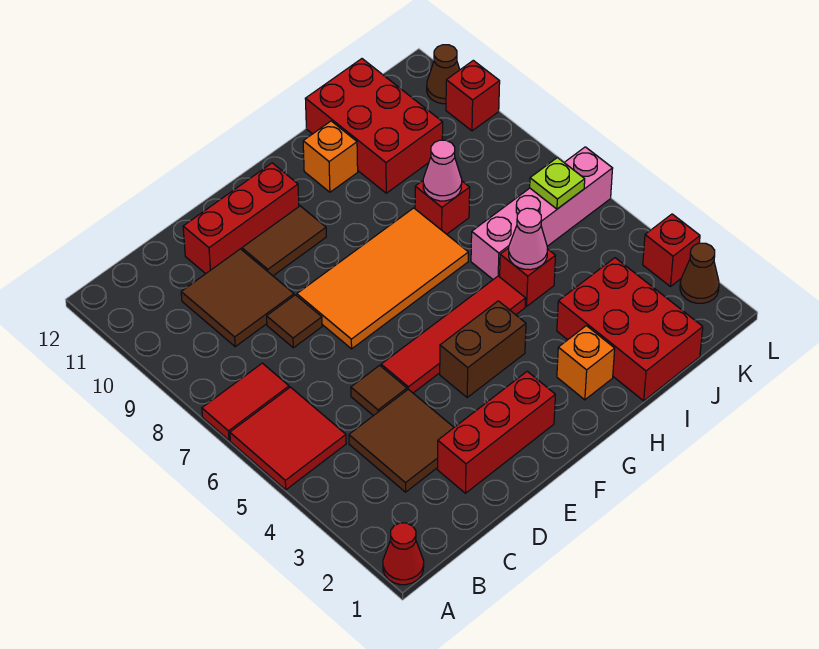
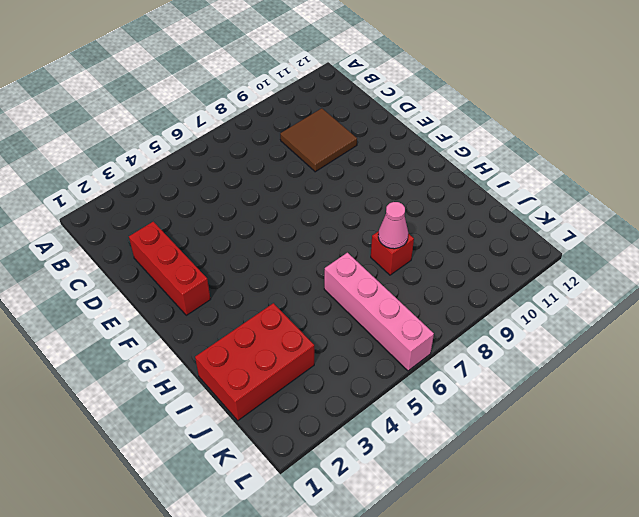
none -> red cone A1 level 1
none -> red tile A5:B6 level 1
none -> red tile A7:B7 level 1

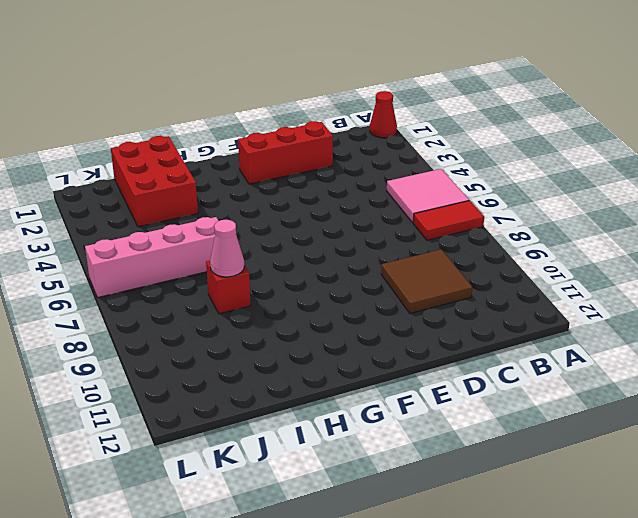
pink tile A5:B6 level 1 -> red tile A5:B6 level 1
none -> brown tile C3:D4 level 1
none -> brown tile D5 level 1
none -> brown tile D8 level 1

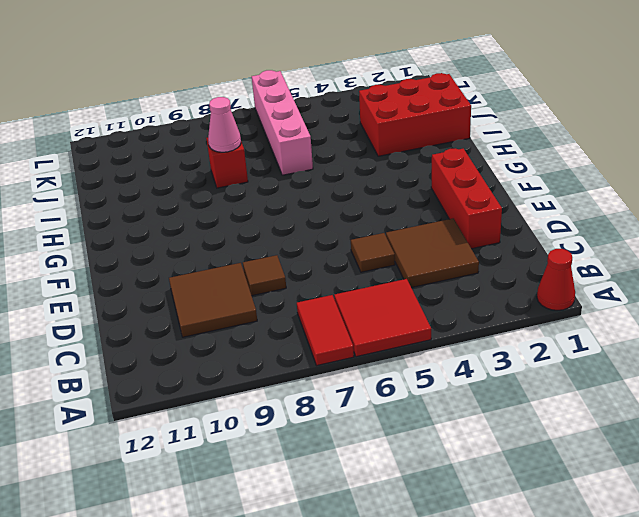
none -> red brick D11:F11 level 1
none -> red tile E5:H5 level 1
none -> orange tile E7:H8 level 1

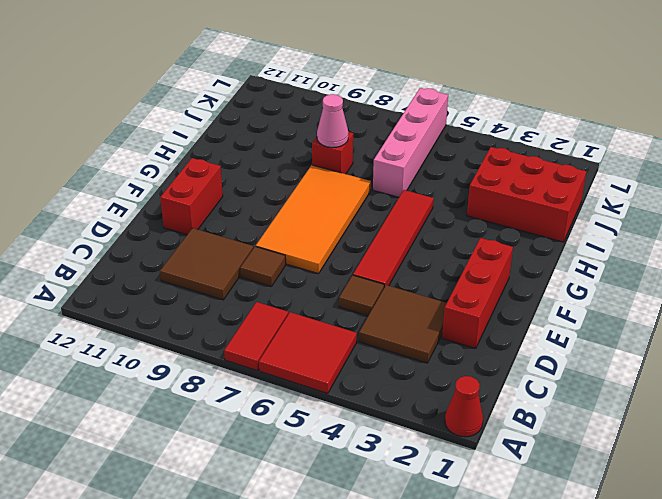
red brick E11:F11 level 1 -> red brick D11:F11 level 1
none -> brown tile E10:F10 level 1
none -> brown brick F4:G4 level 1
none -> orange brick H2 level 1

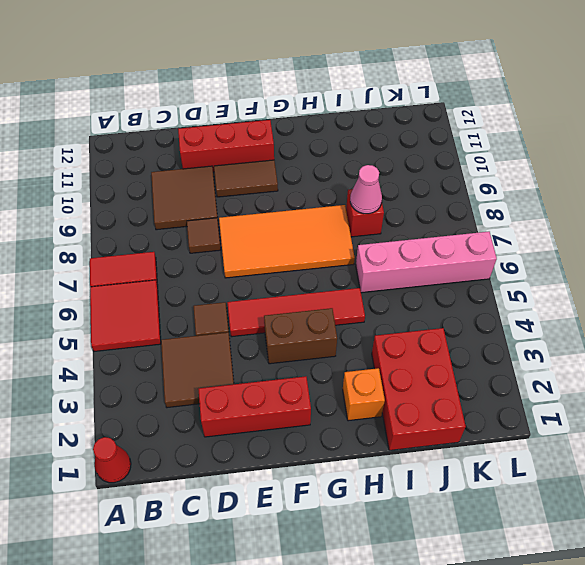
none -> orange brick H11 level 1
none -> red brick I5 level 1
none -> red brick I10:J12 level 1

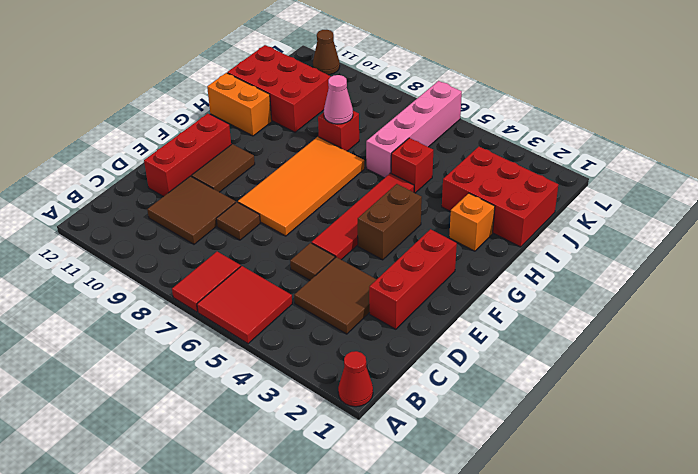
orange brick H11:H12 level 1 -> orange brick H11 level 1
none -> brown cone L2 level 1
none -> red brick L3 level 1
none -> red brick L10 level 1

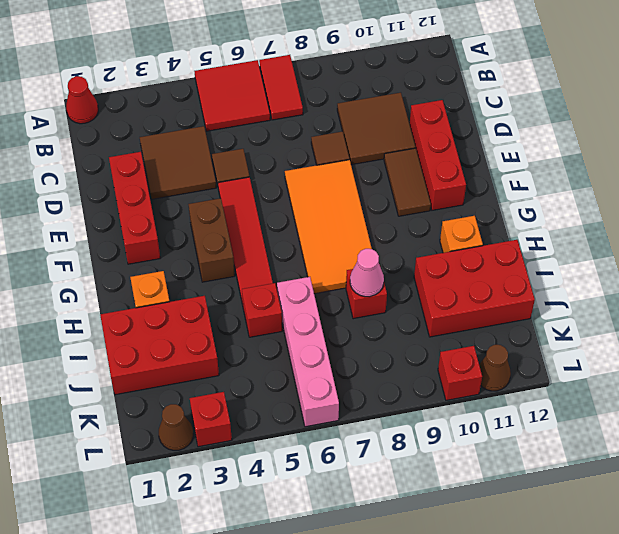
none -> pink cone I5 level 2
none -> lime plate K6 level 2

